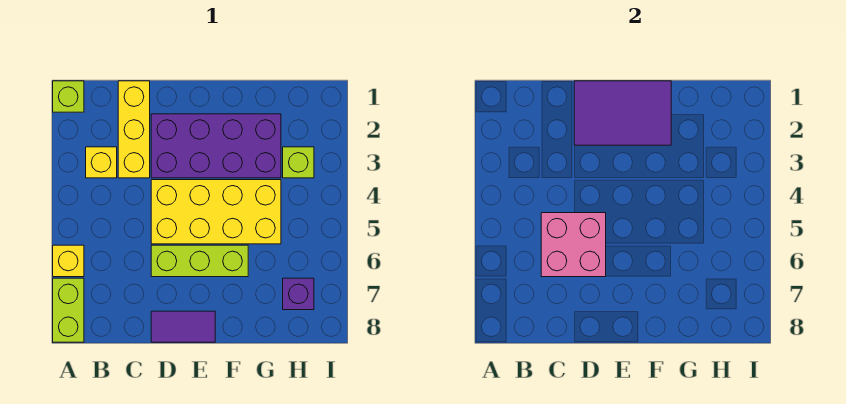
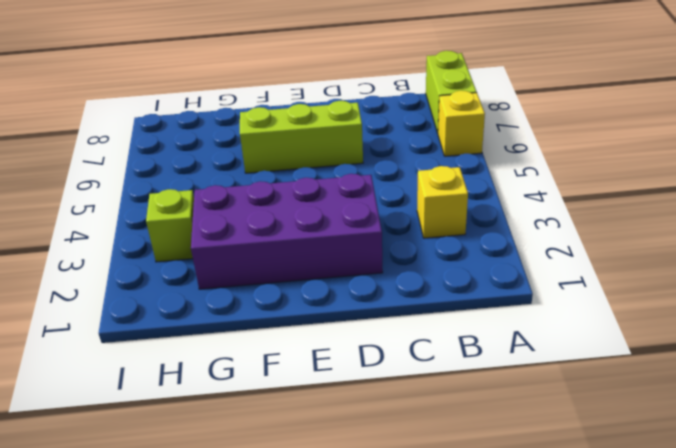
none -> lime brick A1 level 1
none -> yellow brick C1:C3 level 1
none -> yellow brick D4:G5 level 1

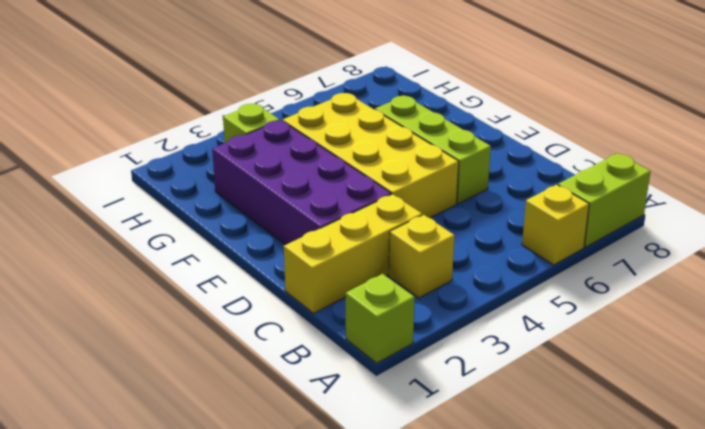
none -> purple tile D8:E8 level 1
none -> purple brick H7 level 1
none -> pink brick C5:D6 level 2

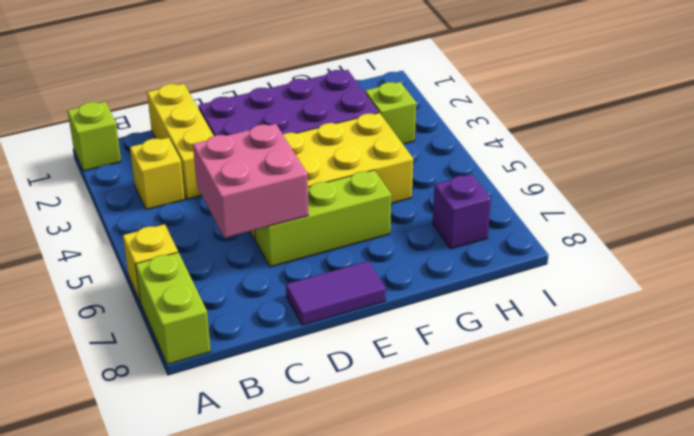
none -> purple tile D1:F2 level 2

